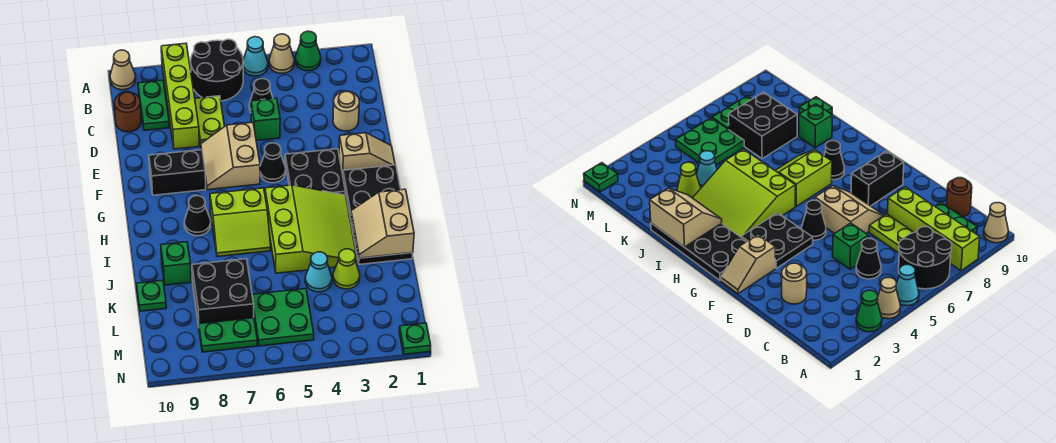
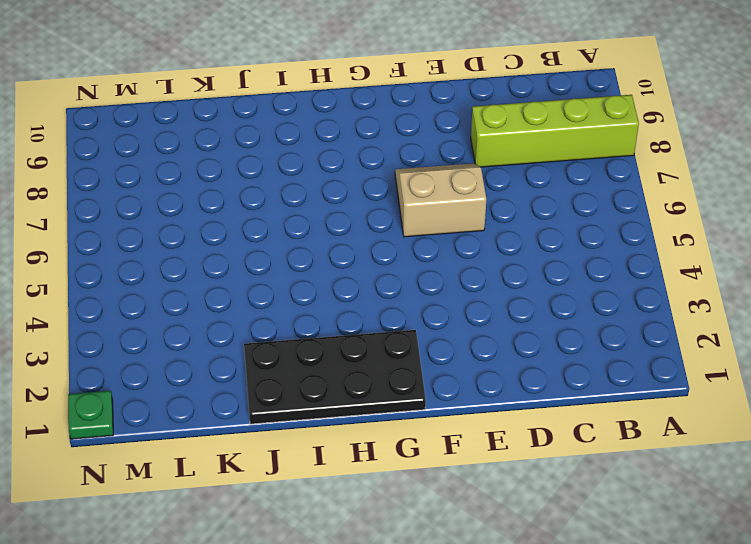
none -> green cone A3 level 1
none -> tan cone A4 level 1
none -> cyan cone A5 level 1
none -> black round brick A6:B7 level 1

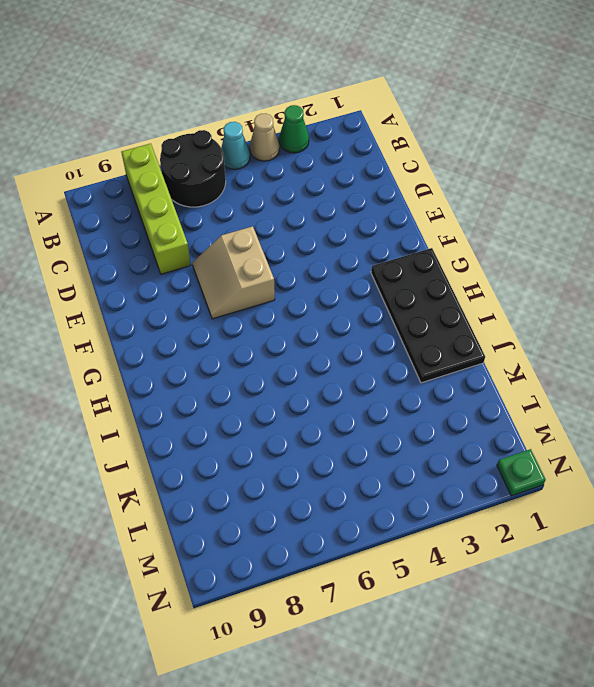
none -> tan cone A10 level 1
none -> green plate B9:C9 level 1
none -> black cone C5 level 1
none -> lime plate C7:D7 level 1

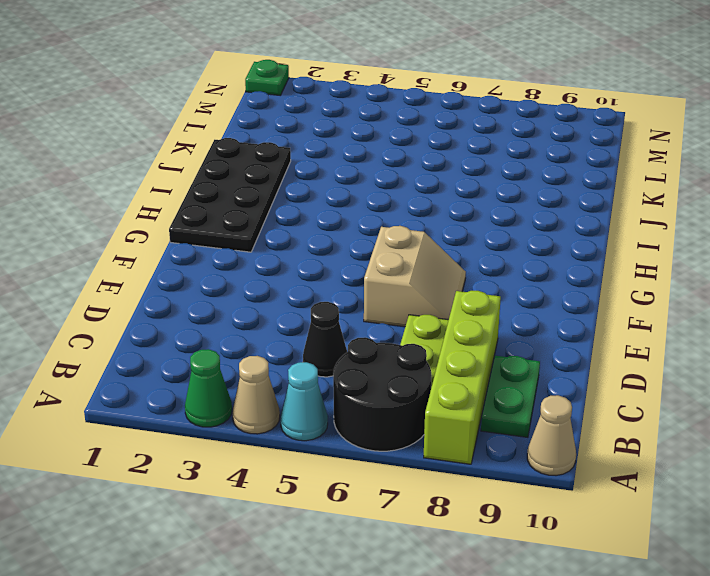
none -> brown round brick C10 level 1
none -> tan round brick D2 level 1
none -> green brick D5 level 1
none -> tan slope F1:F2 level 1 top 2

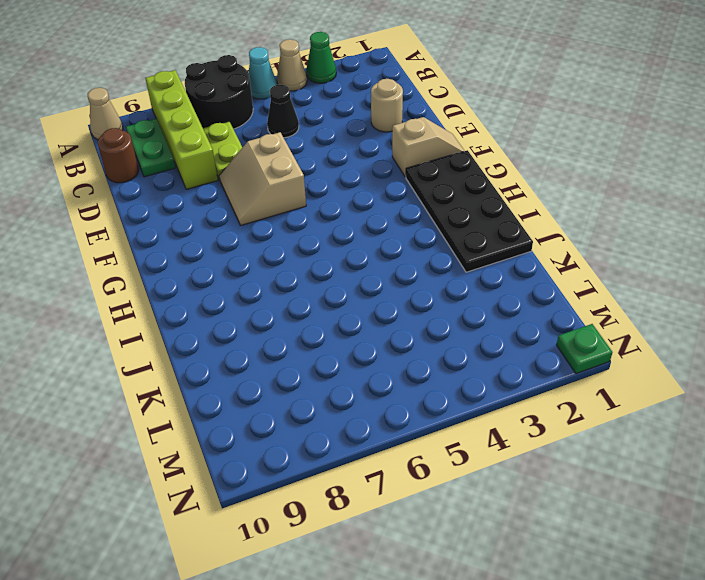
none -> green brick D5 level 1
none -> black plate F3:G4 level 1
none -> black cone F5 level 1
none -> black brick F8:F9 level 1

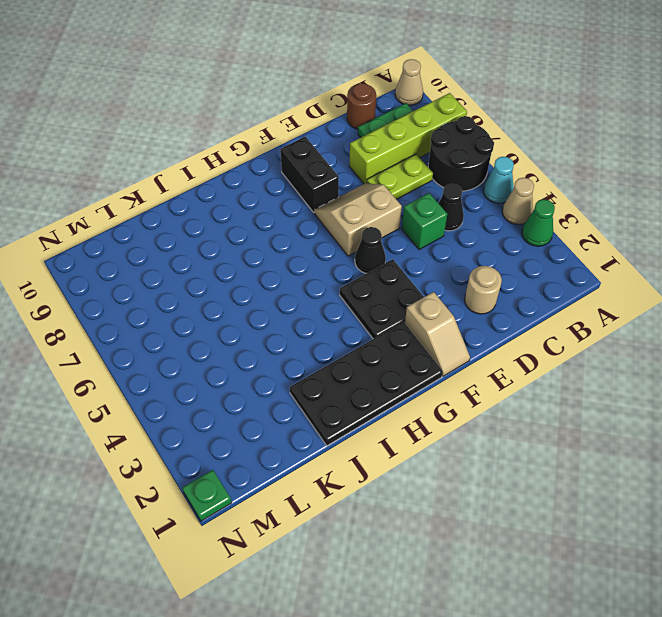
none -> lime slope H3:J5 level 1 top 5
none -> lime slope H6:I7 level 1 top H
none -> black cone H8 level 1
none -> green brick J9 level 1

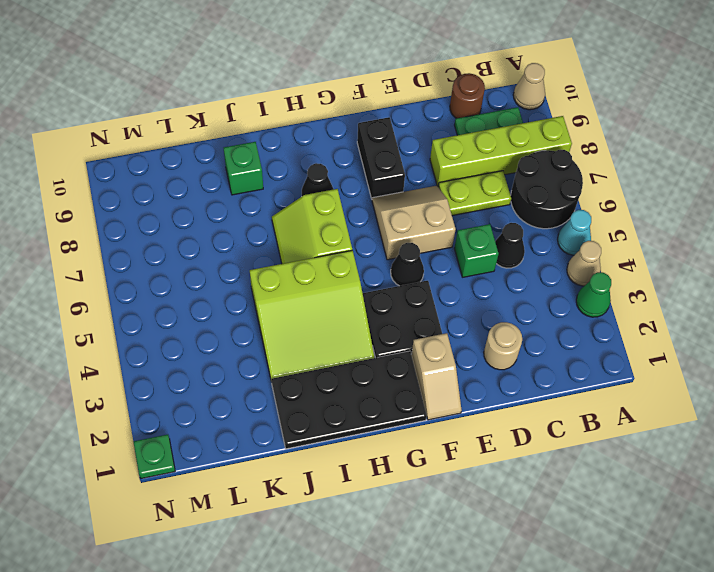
none -> lime cone K3 level 1
none -> cyan cone K4 level 1
none -> black brick K7:L8 level 1
none -> green plate K10 level 1

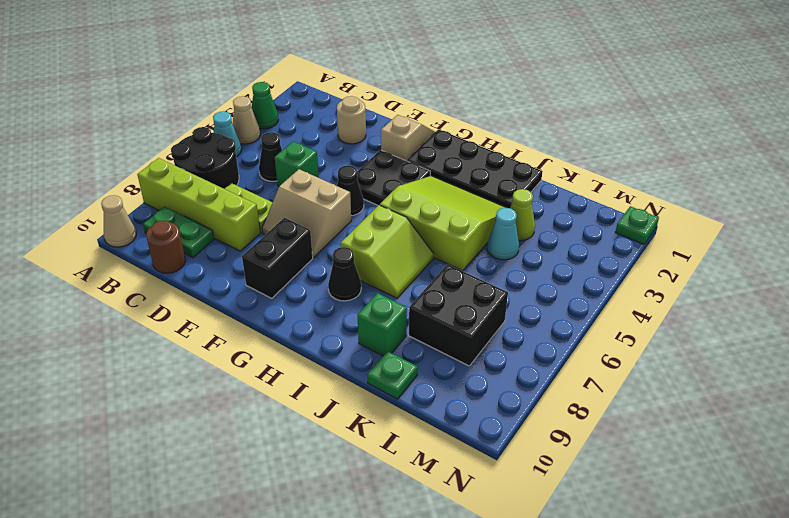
none -> green plate L5:M6 level 1
none -> green plate M7:M8 level 1
none -> tan slope I1:J2 level 2 top 1

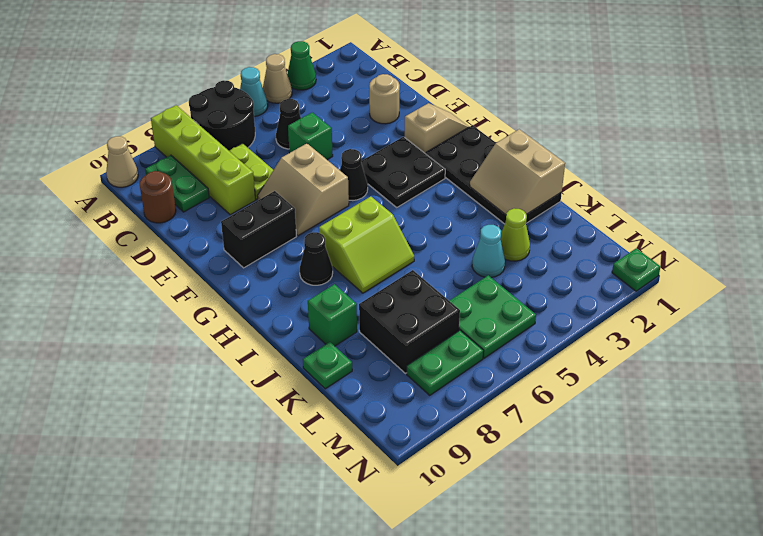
none -> lime slope H3:J5 level 1 top 5

